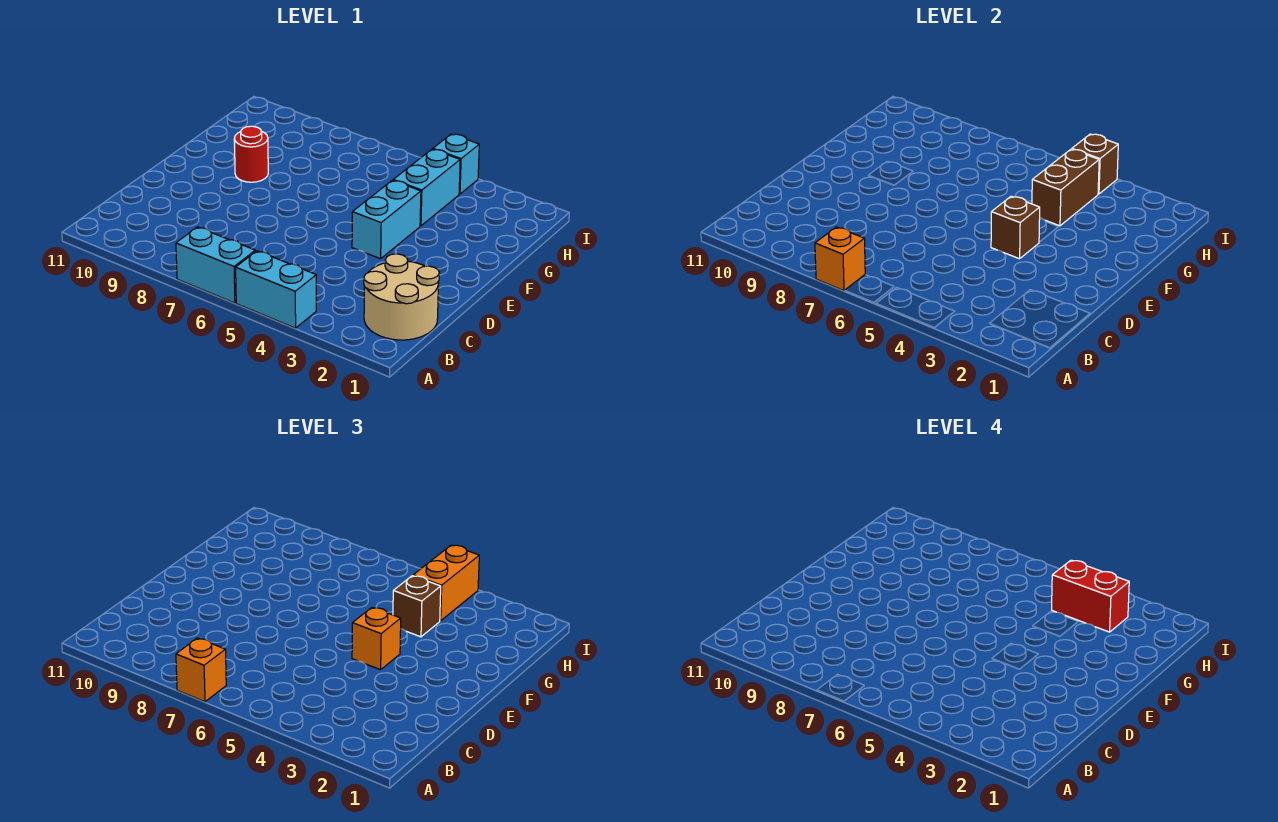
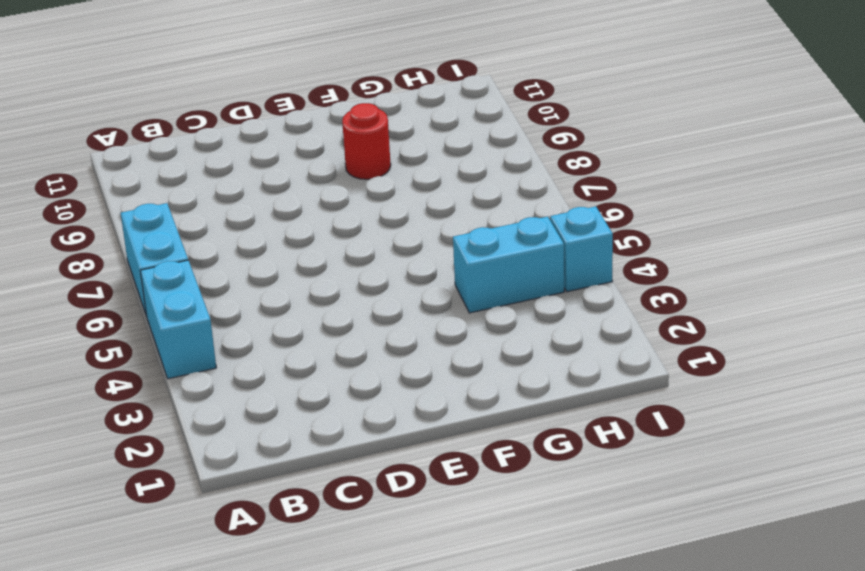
none -> tan round brick B1:C2 level 1
none -> cyan brick E4:F4 level 1
none -> orange brick A7 level 2

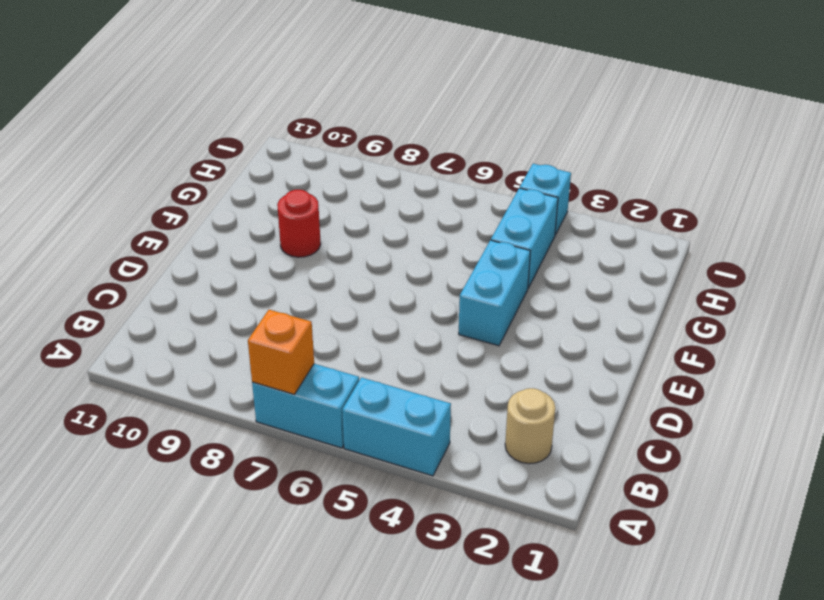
tan round brick B2 level 1 -> tan round brick B1:C2 level 1
none -> brown brick E4 level 2
none -> brown brick G4:H4 level 2
none -> brown brick I4 level 2

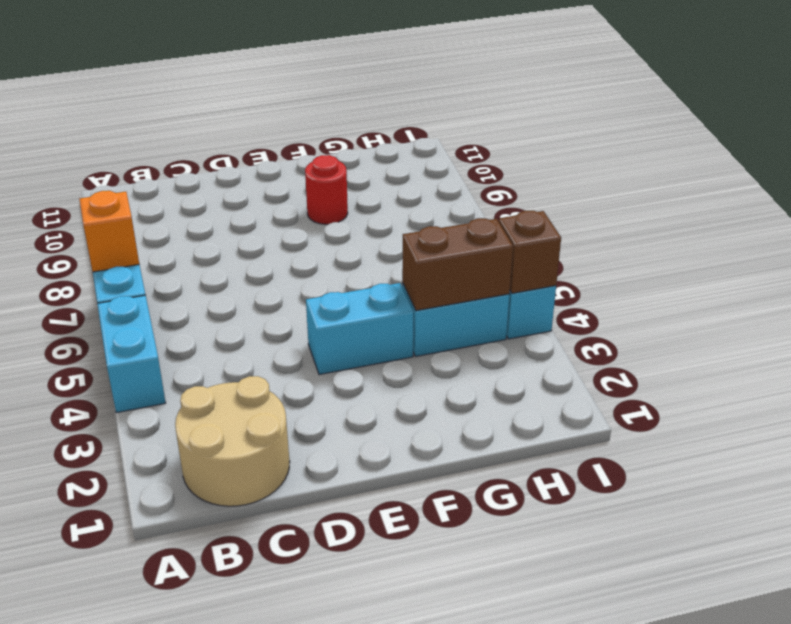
none -> brown brick E4 level 2
none -> orange brick A7 level 3
none -> orange brick E4 level 3

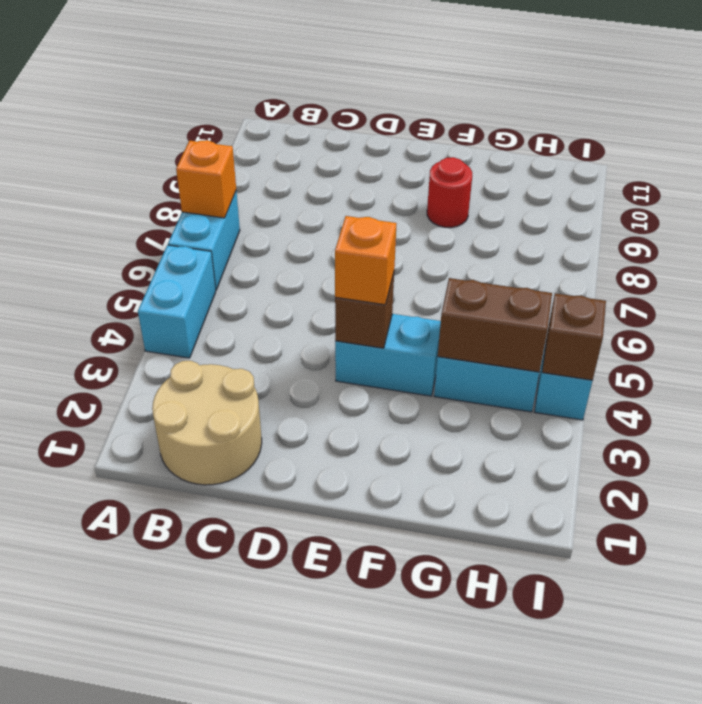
none -> orange brick A7 level 3
none -> brown brick G4 level 3
none -> orange brick H4:I4 level 3

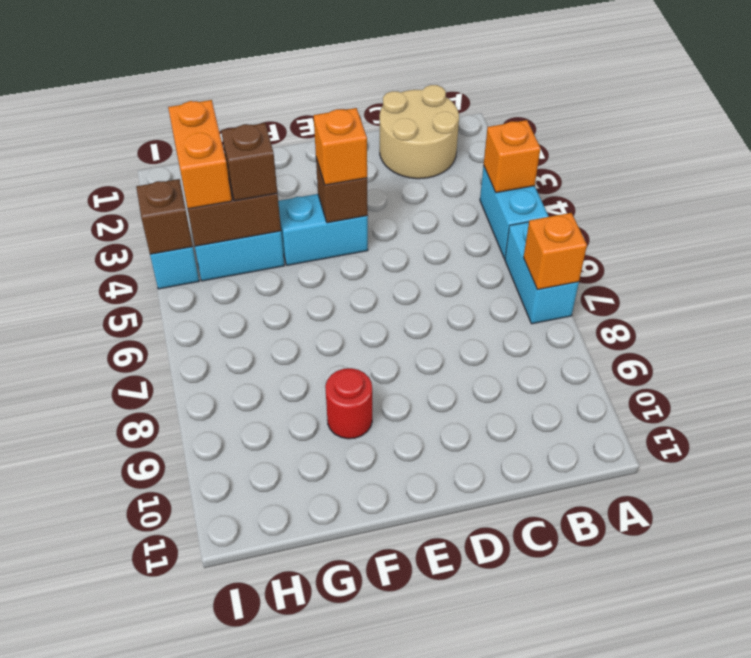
orange brick A4 level 2 -> orange brick A7 level 3
orange brick H3:H4 level 3 -> orange brick H4:I4 level 3
none -> red brick H3:H4 level 4

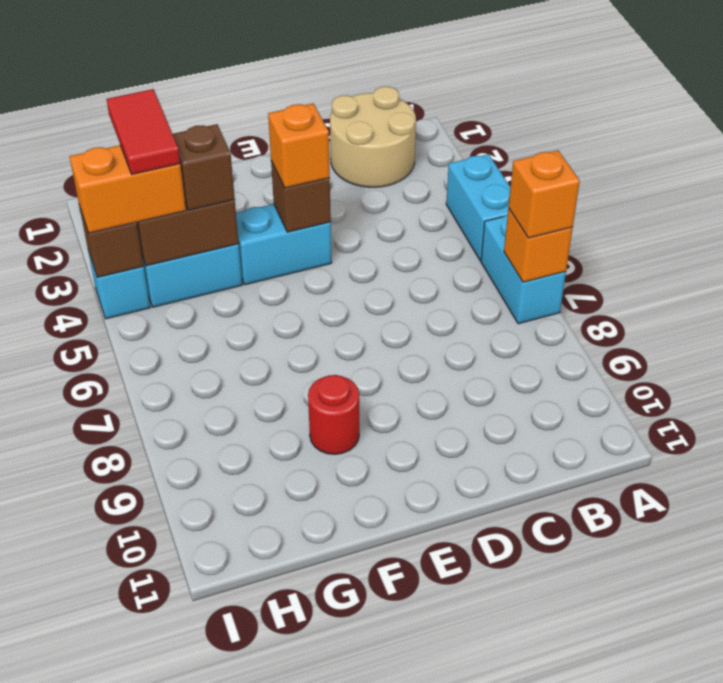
red tile H3:H4 level 4 -> red brick H3:H4 level 4

